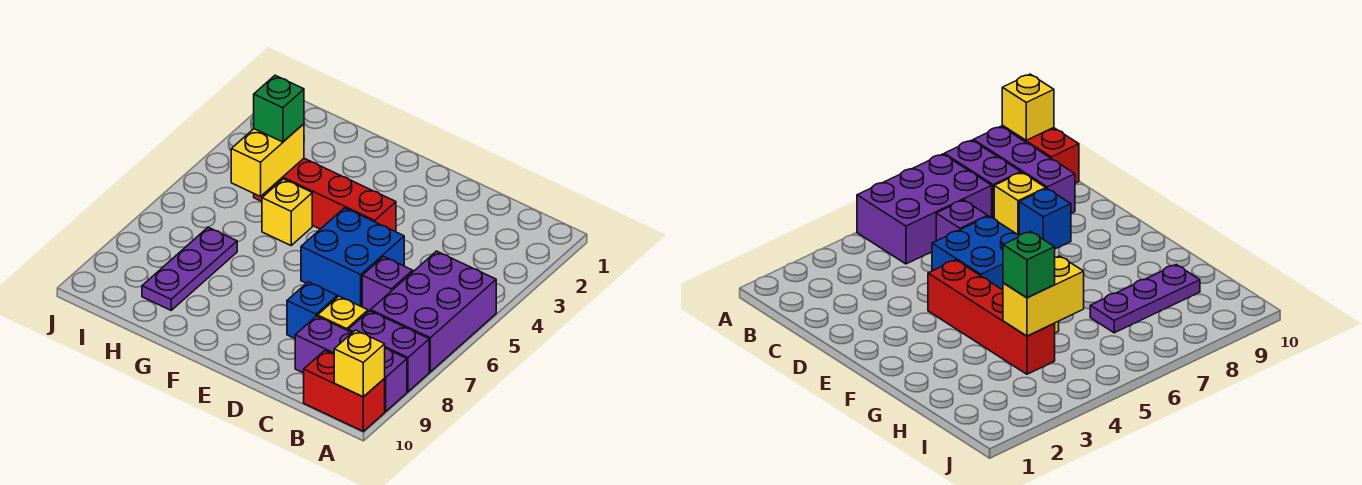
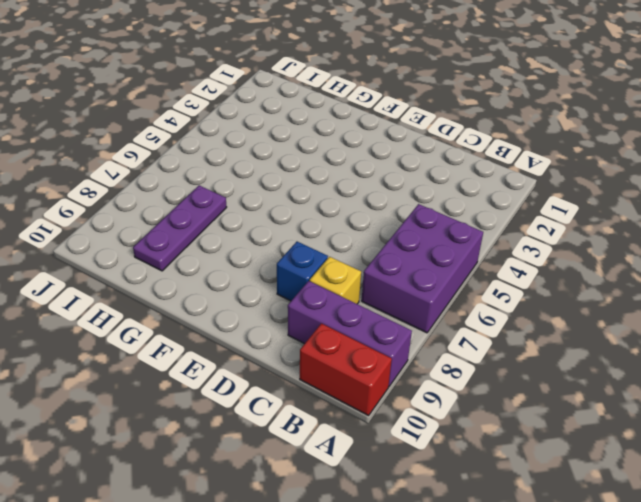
none -> purple brick A8:B8 level 1
none -> purple brick C6 level 1
none -> blue brick D5:E6 level 1

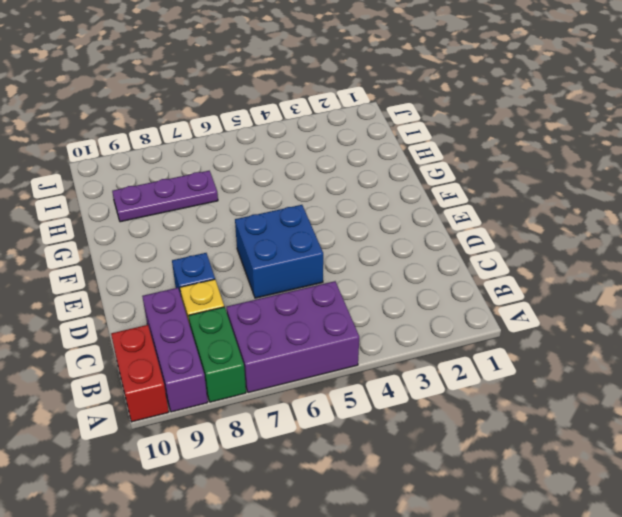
green brick A8:B8 level 1 -> purple brick A8:B8 level 1
none -> purple brick C6 level 1
none -> red brick E4:H4 level 1
none -> yellow brick G5 level 1

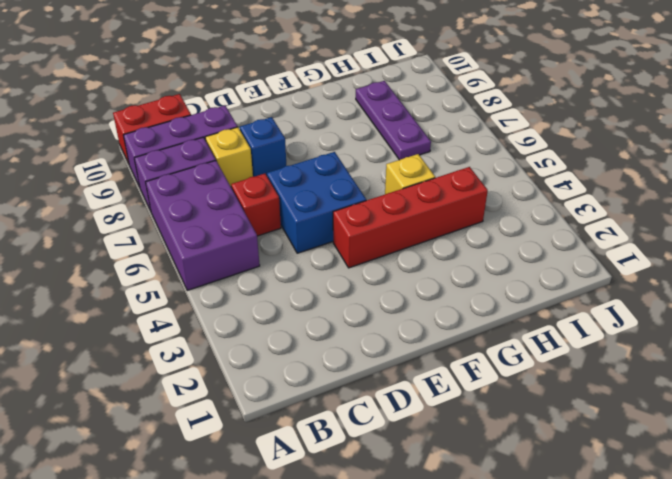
red brick C6 level 1 -> purple brick C6 level 1
none -> yellow brick A10 level 2
none -> yellow brick H4:H5 level 2
none -> green brick H4 level 3

